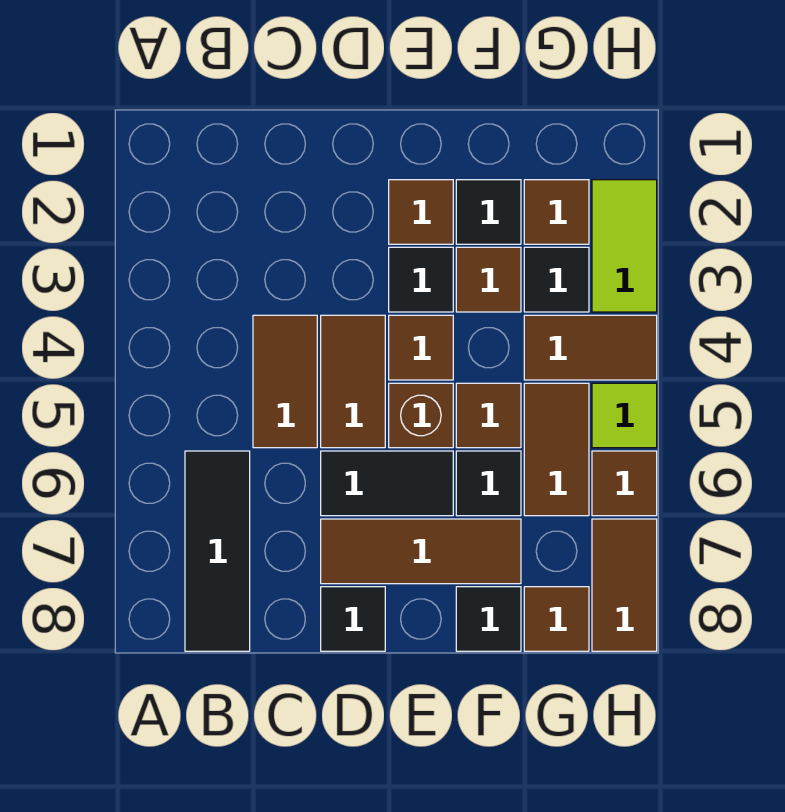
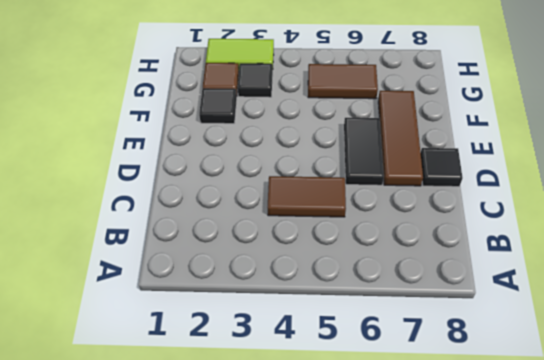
none -> black tile B6:B8 level 1
none -> brown tile D4:D5 level 1
none -> brown tile E2 level 1

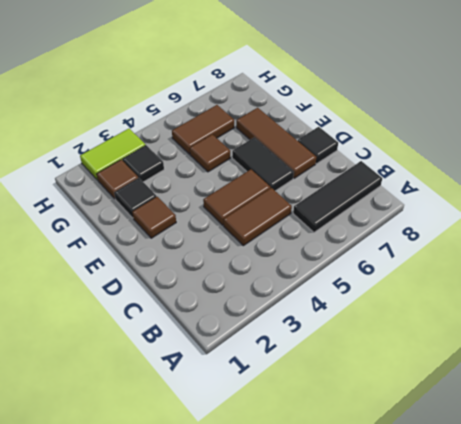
none -> black tile E3 level 1
none -> brown tile E4 level 1
none -> brown brick E5 level 1

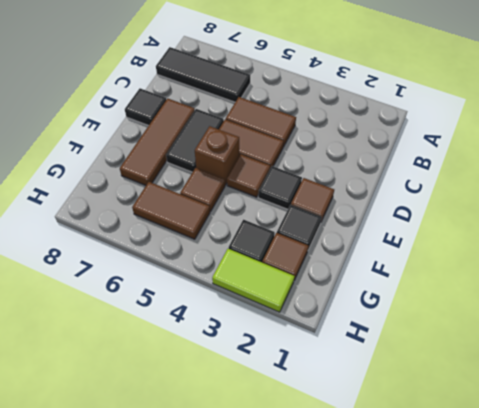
none -> brown tile F3 level 1
none -> black tile F6 level 1
none -> black tile F8 level 1

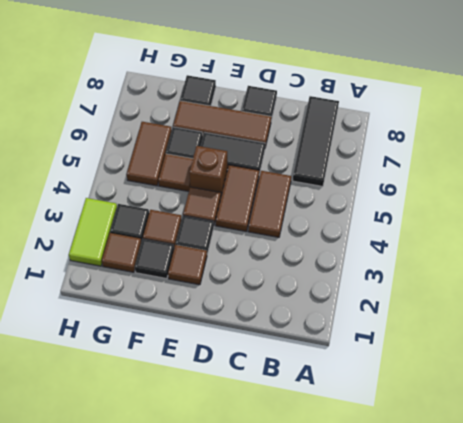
none -> brown tile G4:H4 level 1
none -> brown tile G8 level 1
none -> lime tile H5 level 1

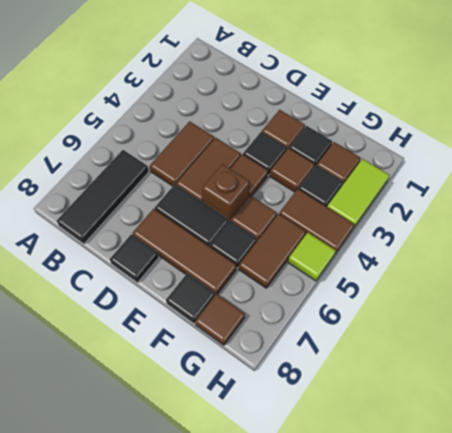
none -> brown tile H6 level 1
none -> brown tile H7:H8 level 1

